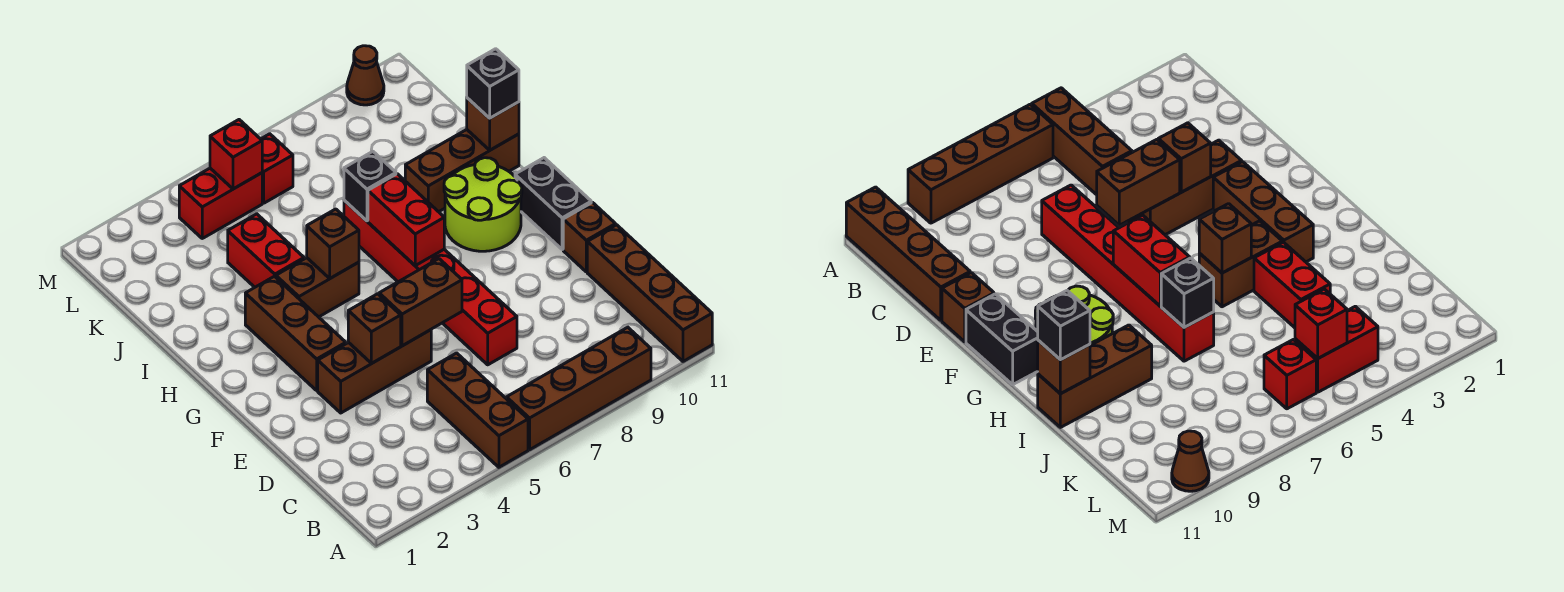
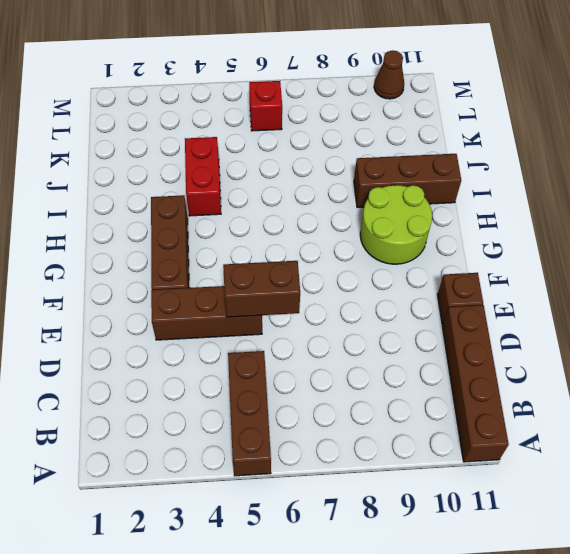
none -> brown brick A6:A9 level 1
none -> red brick D7:I7 level 1
none -> black brick F11:G11 level 1

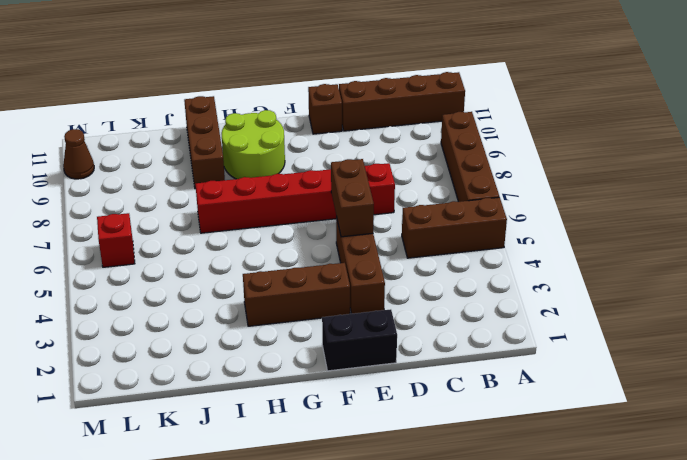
black brick E1:F1 level 1 -> black brick F11:G11 level 1
none -> brown brick H4:H5 level 1
none -> red brick I4:J4 level 1
none -> red brick L4:L5 level 1

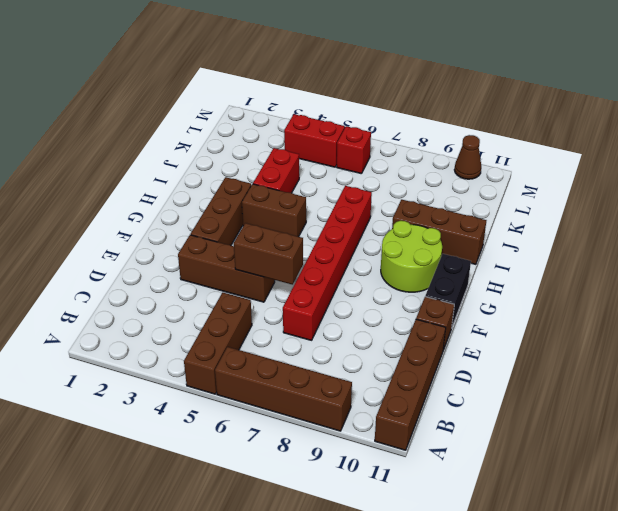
none -> brown brick E4 level 2
none -> red brick G7:H7 level 2
none -> brown brick H5 level 2

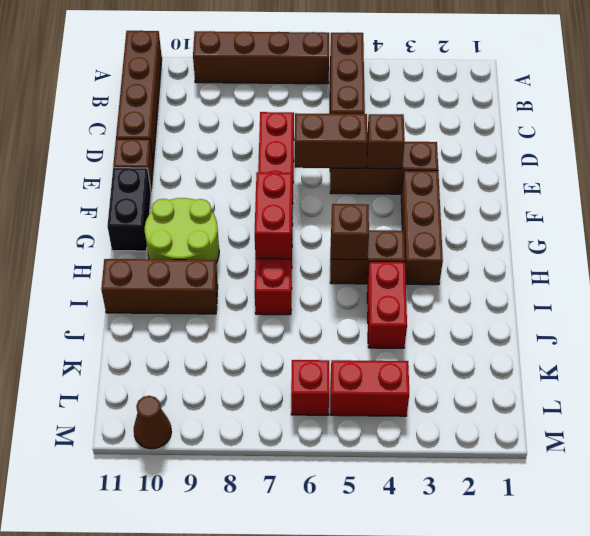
none -> black brick I7 level 2
none -> brown brick I11 level 2
none -> red brick L5 level 2

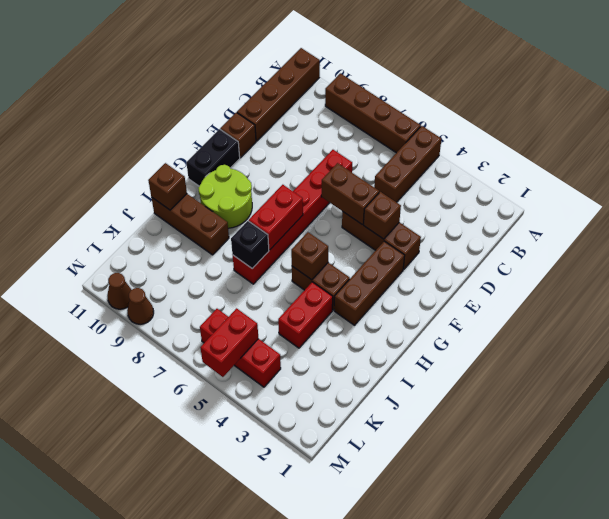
red brick L5:M5 level 2 -> red brick L5 level 2
brown cone M9 level 1 -> none
none -> black brick I11 level 3

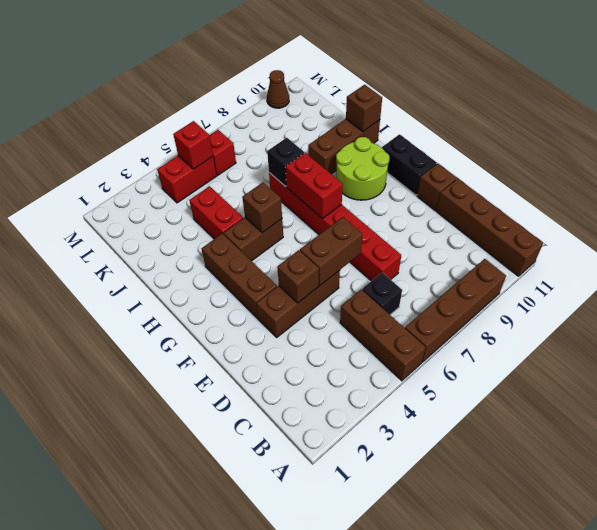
black brick C6 level 1 -> black brick I11 level 3

